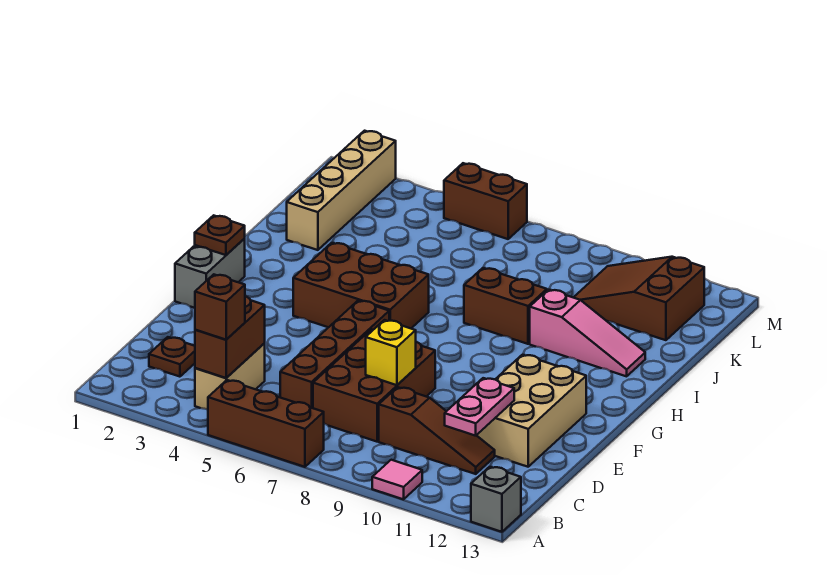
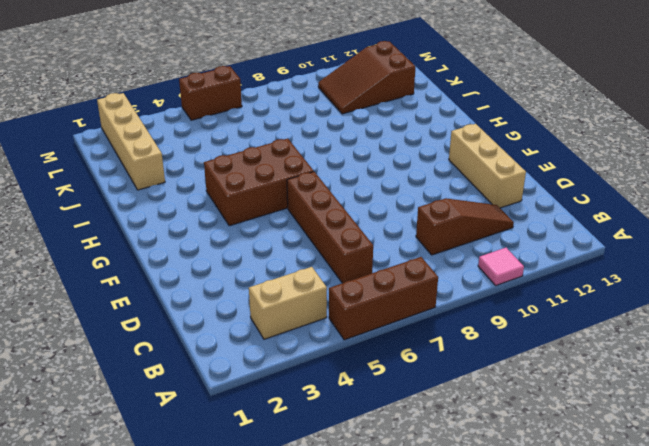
tan brick B3:B4 level 1 -> tan brick B4:C4 level 1
tan brick D12:F12 level 1 -> tan brick D11:F12 level 1
none -> grey brick A13 level 1
none -> brown plate C2 level 1
none -> brown brick C7:E8 level 1

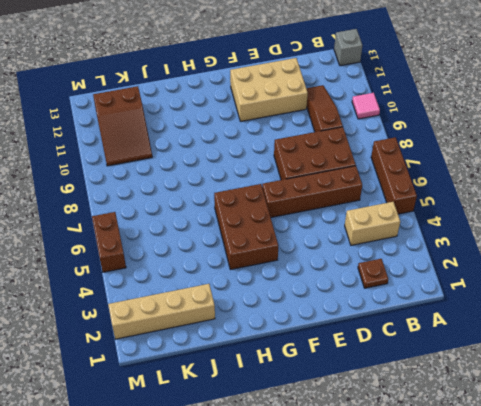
none -> grey brick F1:G1 level 1
none -> brown brick I8:I9 level 1
none -> pink slope I10:I12 level 1 top 10

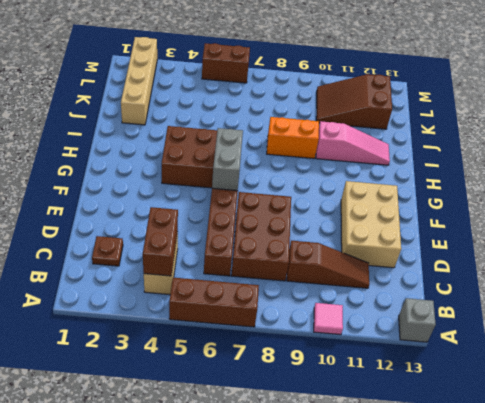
grey brick F6:G6 level 2 -> grey brick F1:G1 level 1
orange brick I8:I9 level 1 -> brown brick I8:I9 level 1
none -> pink plate C11:D11 level 2
none -> yellow brick D8 level 2
none -> brown plate G1 level 2

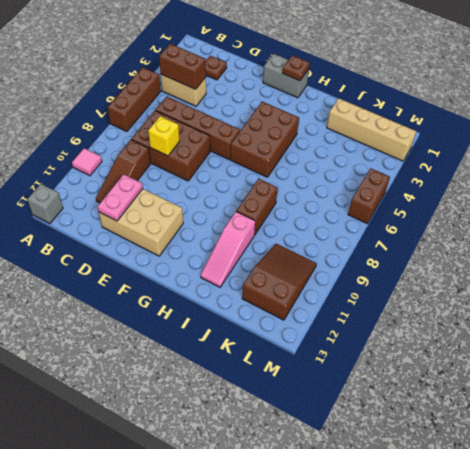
pink plate D11:D12 level 2 -> pink plate C11:D11 level 2
none -> brown brick B4 level 3

